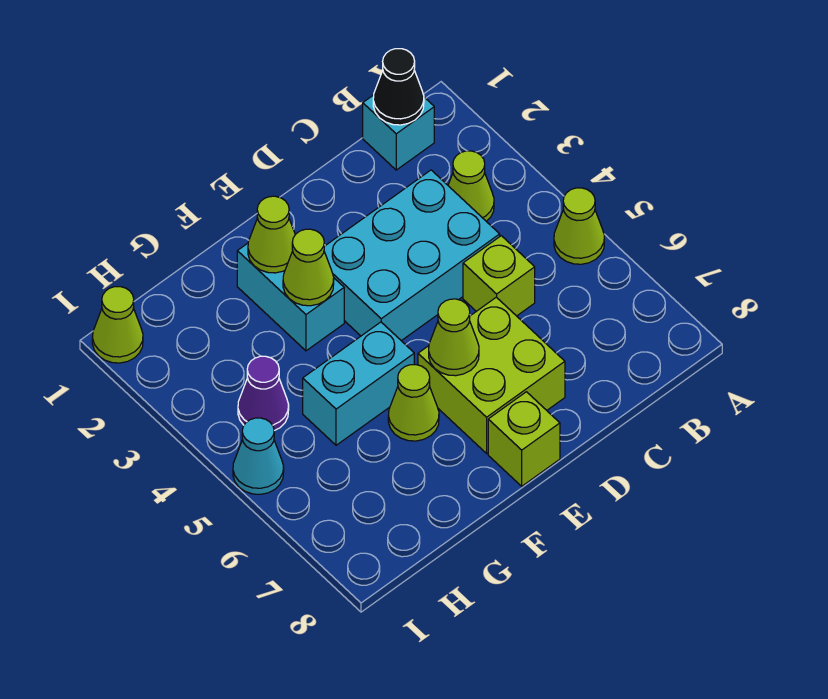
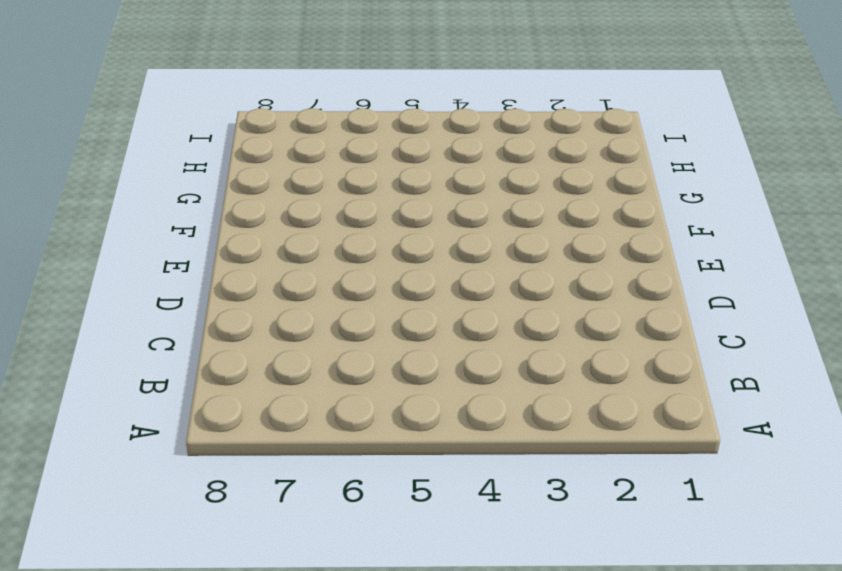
none -> lime cone A5 level 1
none -> cyan brick B1 level 1
none -> lime cone B3 level 1

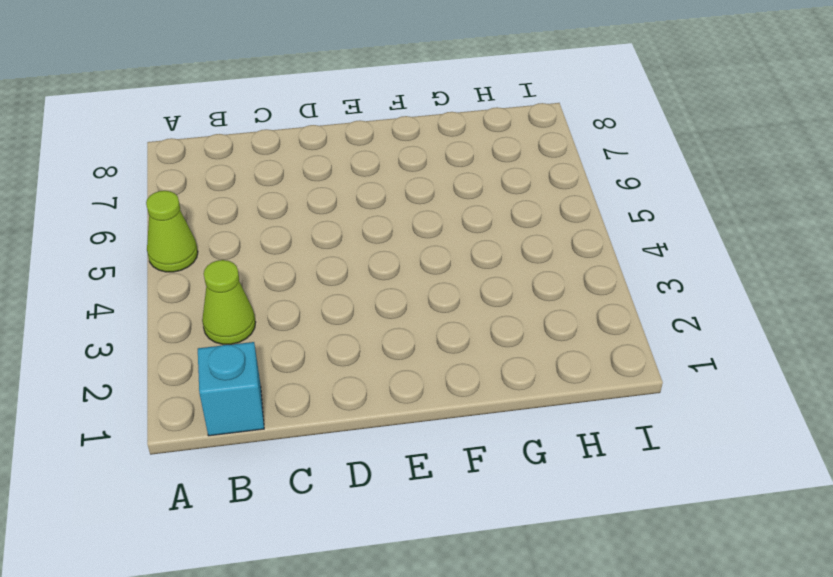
none -> cyan brick C3:E4 level 1
none -> lime brick C5 level 1
none -> lime brick D6:E7 level 1

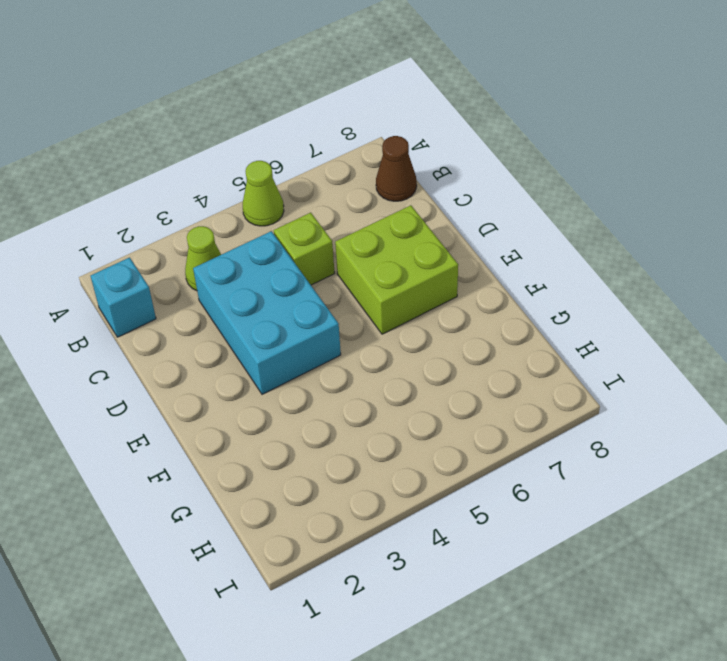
brown cone B8 level 1 -> none
none -> lime brick E8 level 1
none -> cyan brick F2:F3 level 1
none -> cyan brick F5:G5 level 1

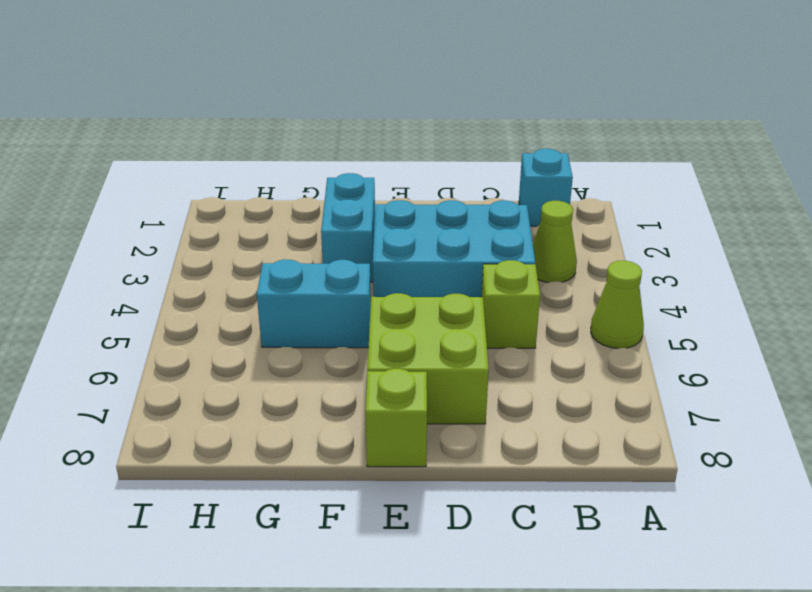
none -> lime cone F6 level 1
none -> purple cone H4 level 1
none -> lime cone I1 level 1

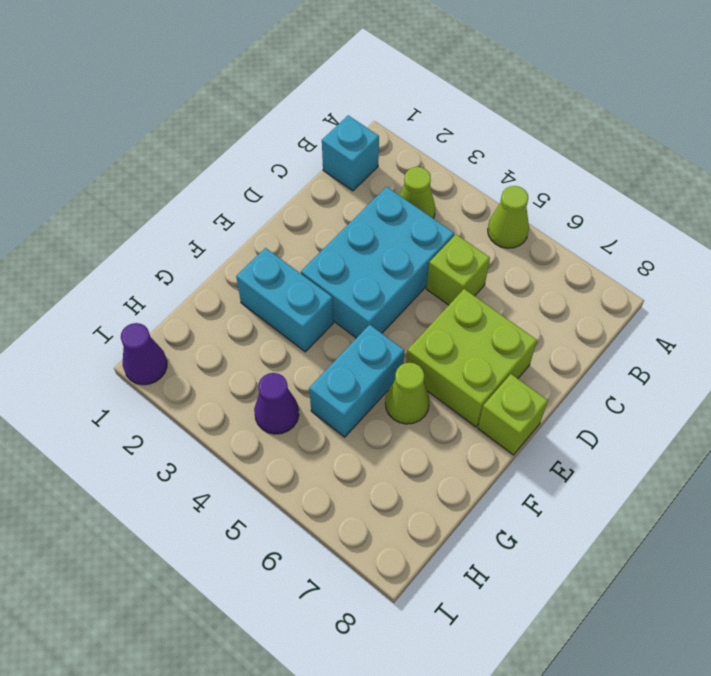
purple cone I1 level 1 -> lime cone I1 level 1
none -> cyan cone I5 level 1
none -> black cone B1 level 2
none -> lime cone E6 level 2

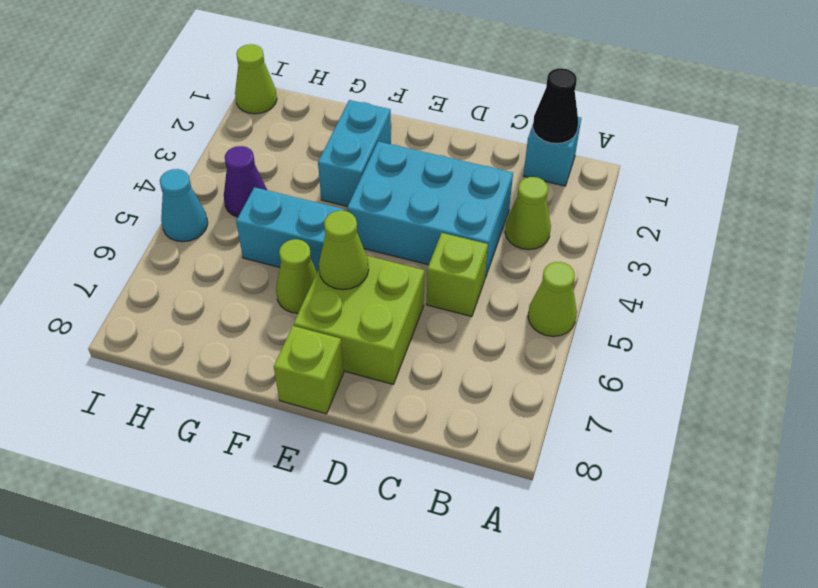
none -> lime cone F2 level 2
none -> lime cone F3 level 2

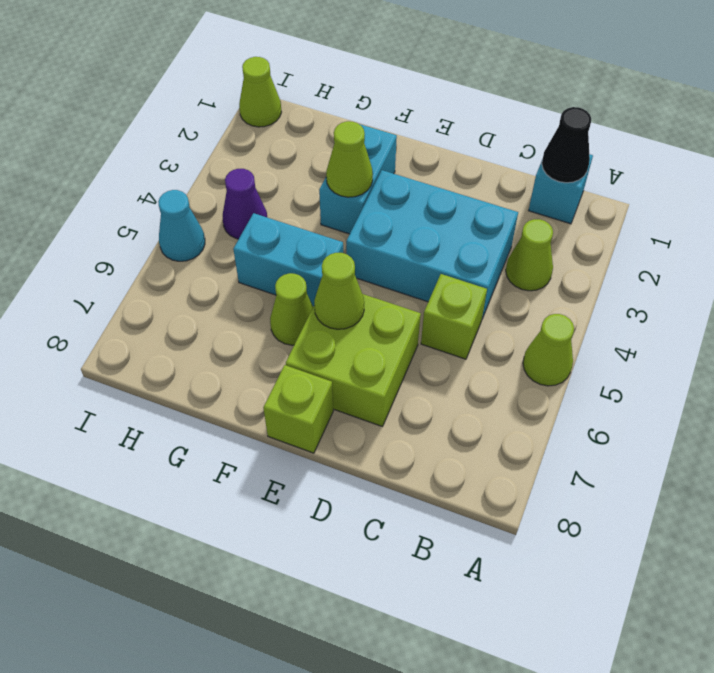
none -> lime cone F2 level 2

